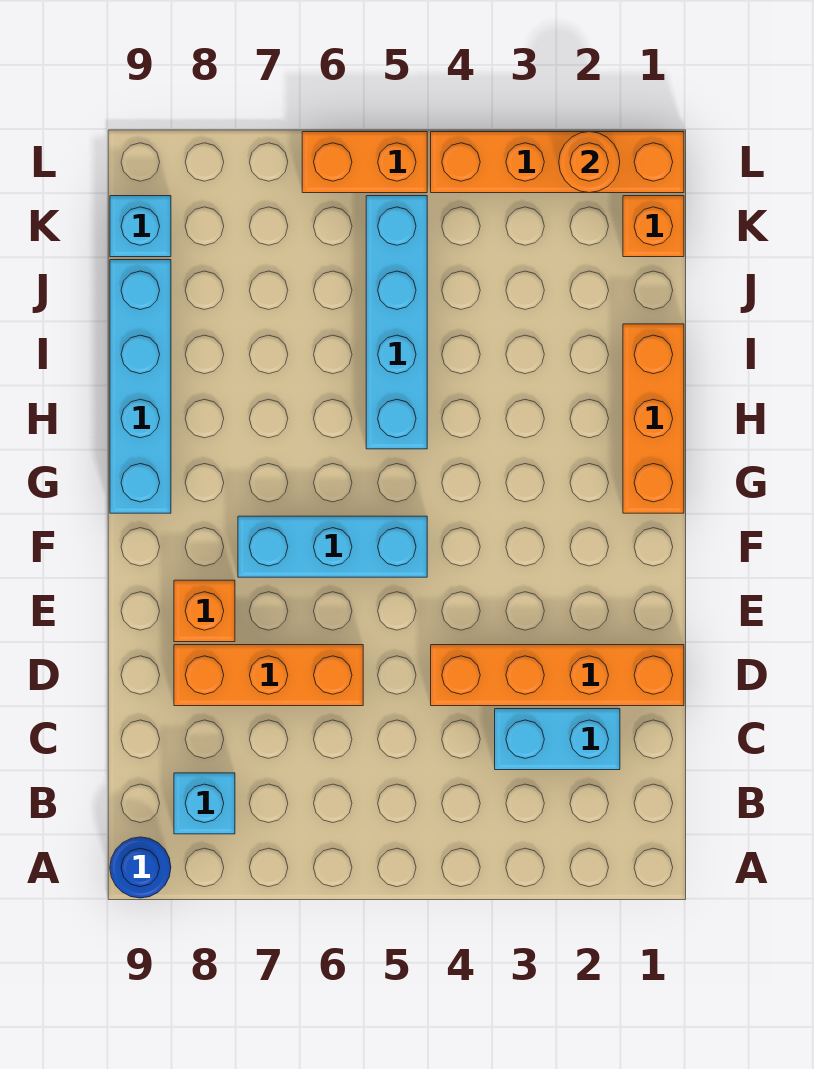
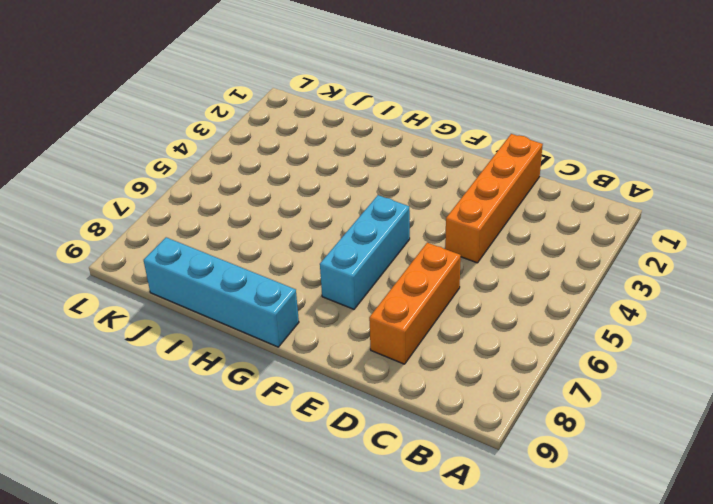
none -> blue round brick A9 level 1
none -> cyan brick B8 level 1
none -> cyan brick C2:C3 level 1

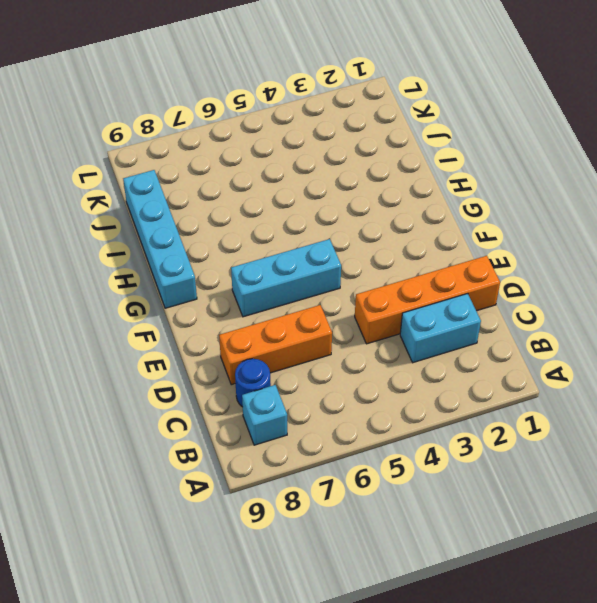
blue round brick C8 level 1 -> blue round brick A9 level 1
none -> orange brick E8 level 1
none -> orange brick G1:I1 level 1
none -> cyan brick H5:K5 level 1

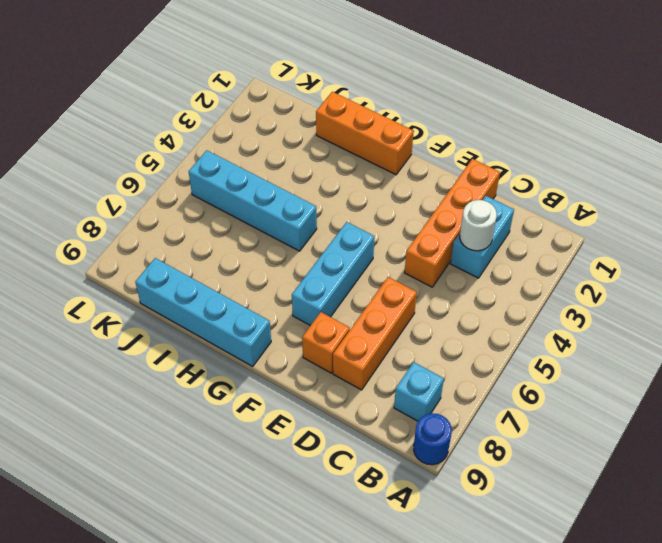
white round brick C3 level 2 -> none
none -> orange brick K1 level 1
none -> cyan brick K9 level 1
none -> orange brick L1:L4 level 1

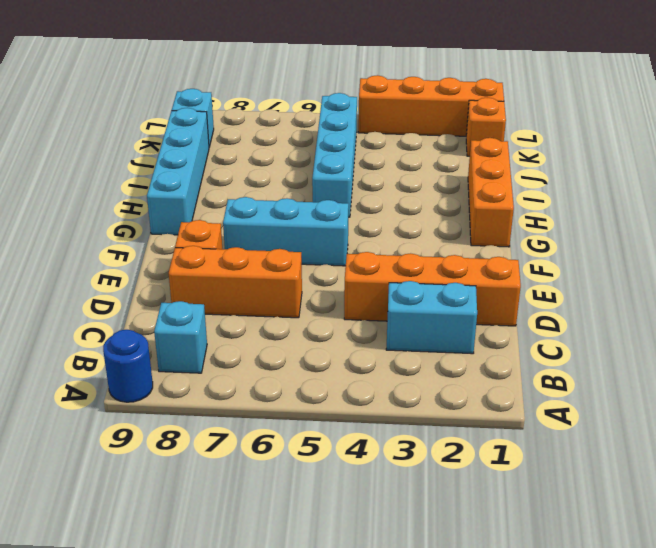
none -> orange brick L5:L6 level 1
none -> orange round brick L2 level 2

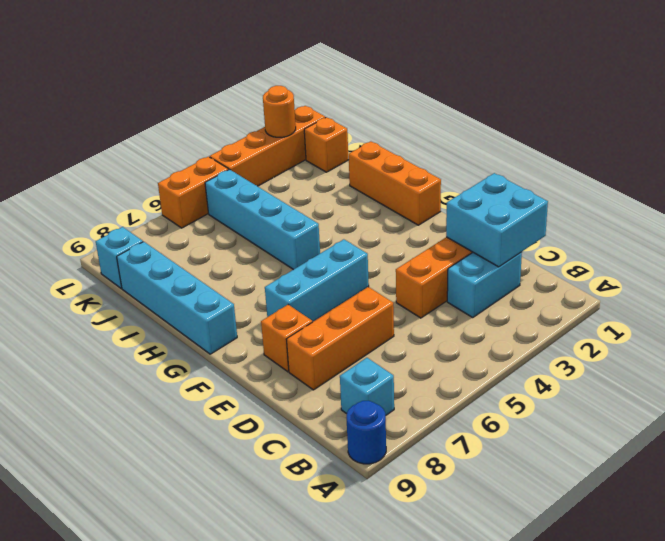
cyan brick C1:D2 level 2 -> none

